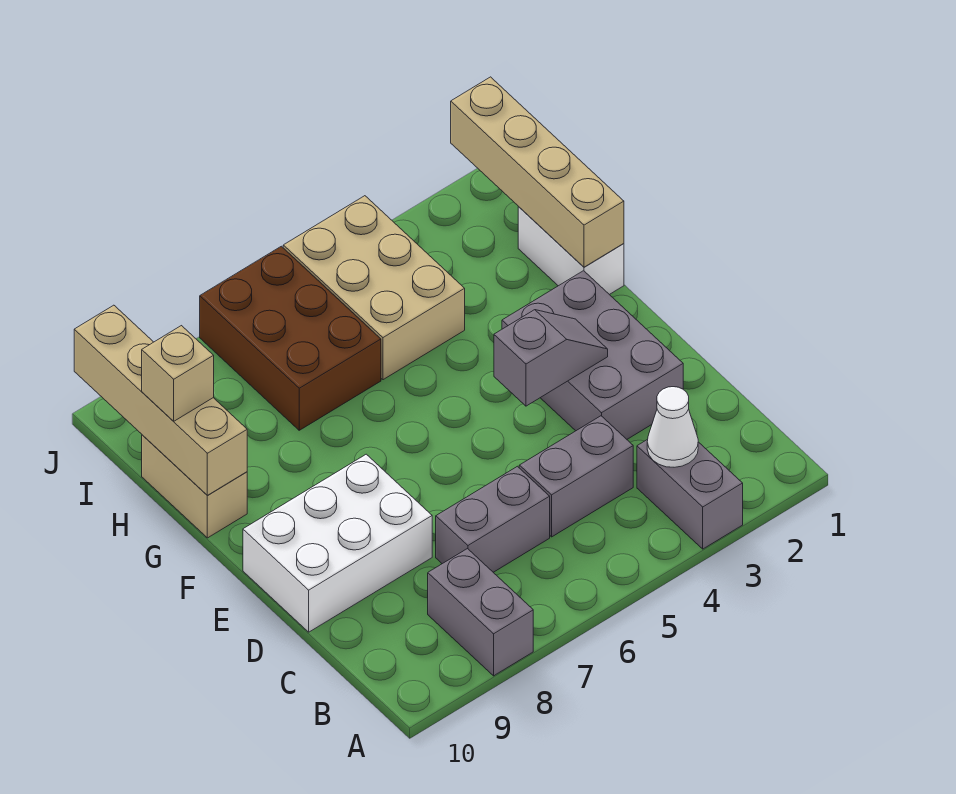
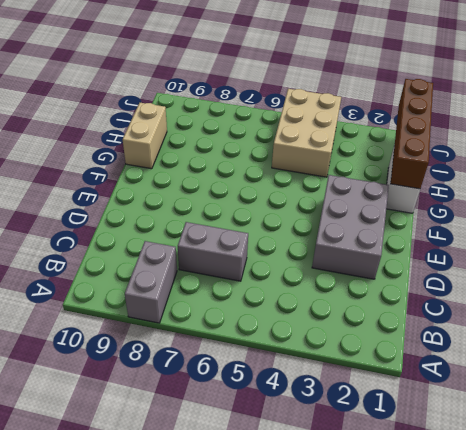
brown brick G1:J1 level 2 -> tan brick G1:J1 level 2
none -> grey brick A3:B3 level 1
none -> grey brick C4:C5 level 1
none -> white brick D8:E10 level 1

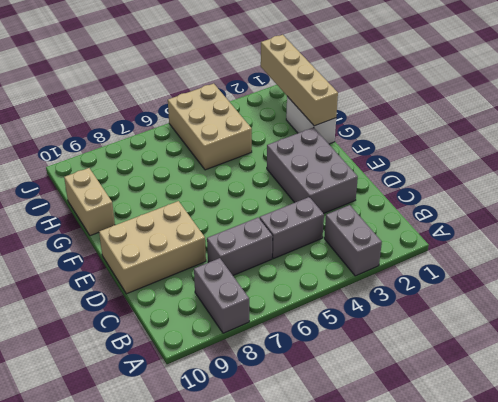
tan brick D8:E10 level 1 -> white brick D8:E10 level 1
none -> brown brick H6:J7 level 1
none -> white cone B3 level 2
none -> grey slope E3:E4 level 2 top 4

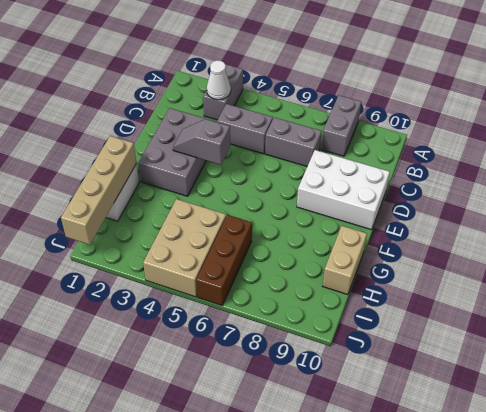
brown brick H6:J6 level 1 -> brown brick H6:J7 level 1
none -> tan brick G10:J10 level 2
none -> tan brick H10 level 3

